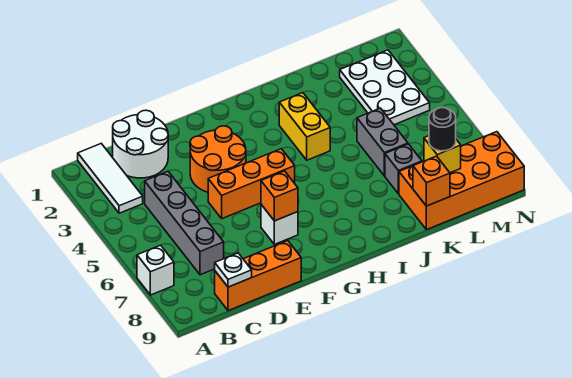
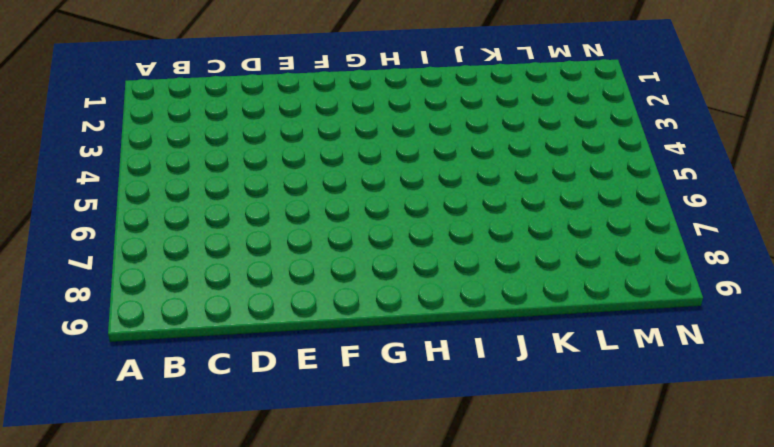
none -> white brick A7 level 1
none -> white tile B1:B3 level 1
none -> white round brick C1:D2 level 1

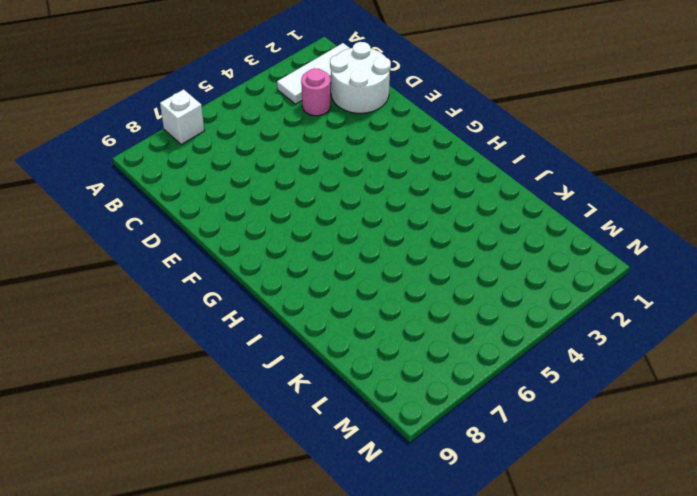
pink round brick C3 level 1 -> none
none -> grey brick C4:C7 level 1
none -> orange brick C9:E9 level 1
none -> orange round brick E3:F4 level 1

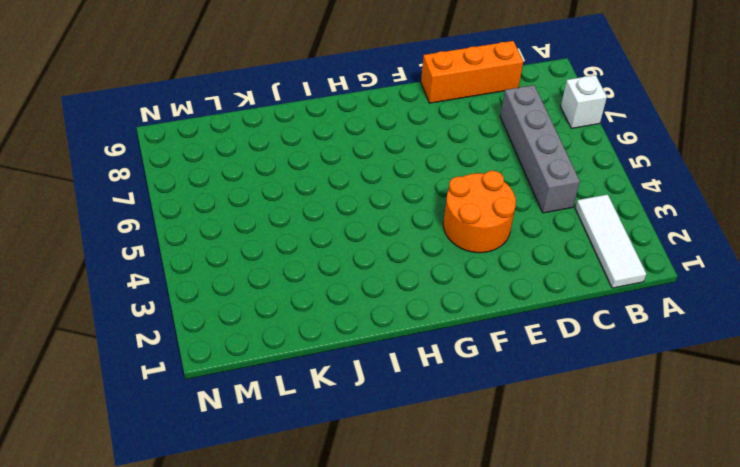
none -> white round brick C1:D2 level 1
none -> orange brick E5:G5 level 1
none -> white brick F7 level 1

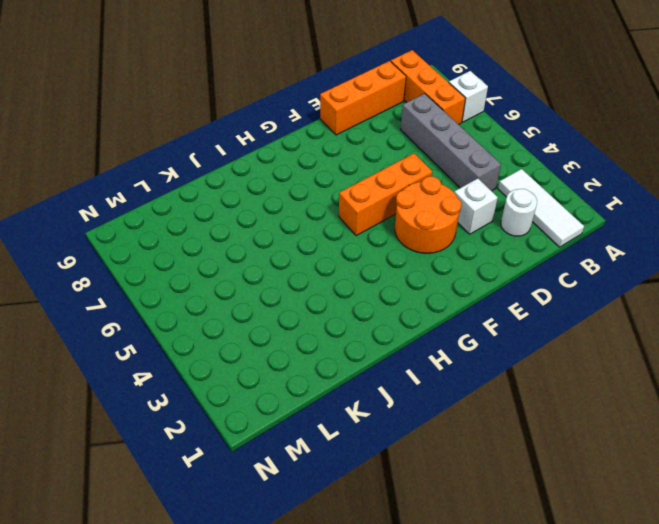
orange brick B7:B9 level 1 -> none
white round brick C2 level 1 -> white round brick C1:D2 level 1
white brick D3 level 1 -> white brick F7 level 1
none -> yellow brick I3:I4 level 1
none -> grey brick K5:K6 level 1
none -> grey brick K7 level 1

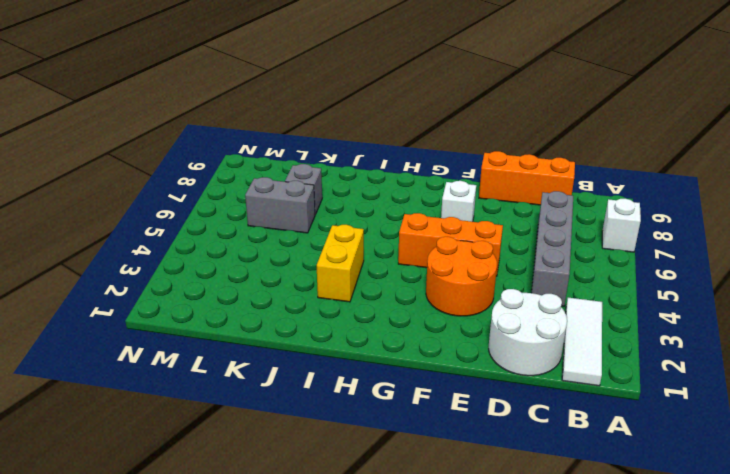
grey brick K6:L6 level 1 -> grey brick K5:K6 level 1
none -> orange brick K8:N9 level 1
none -> white plate L2:M4 level 1
none -> white plate C9 level 2

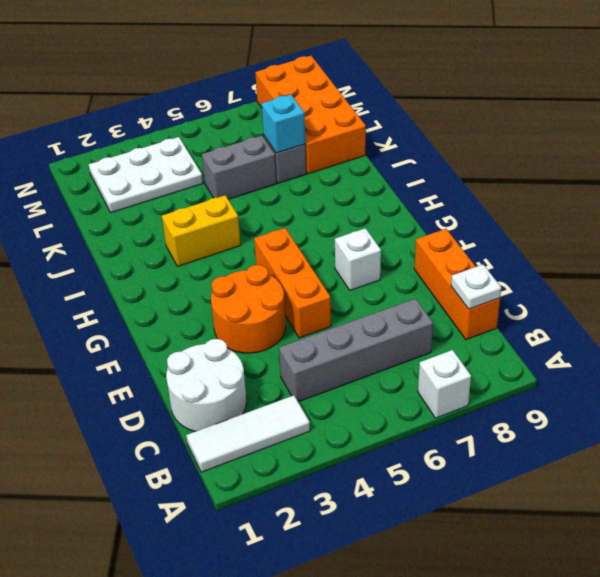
cyan brick K7 level 2 -> none
none -> orange brick F7 level 2
none -> orange brick K9 level 2
none -> yellow brick L8 level 2

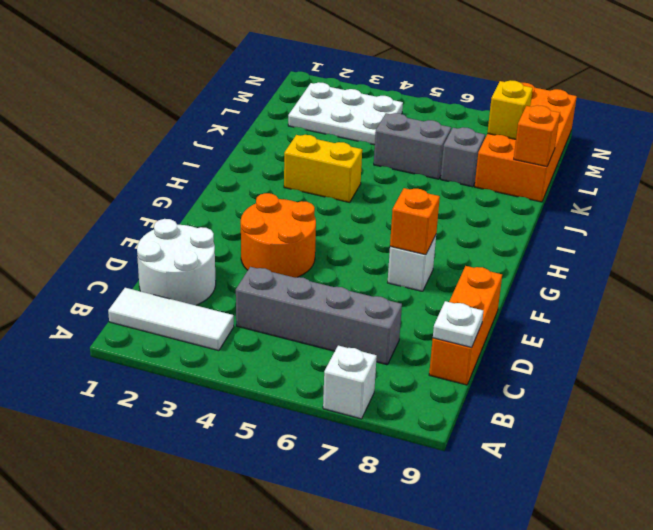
none -> orange brick E5:G5 level 1
none -> black round brick L8 level 3

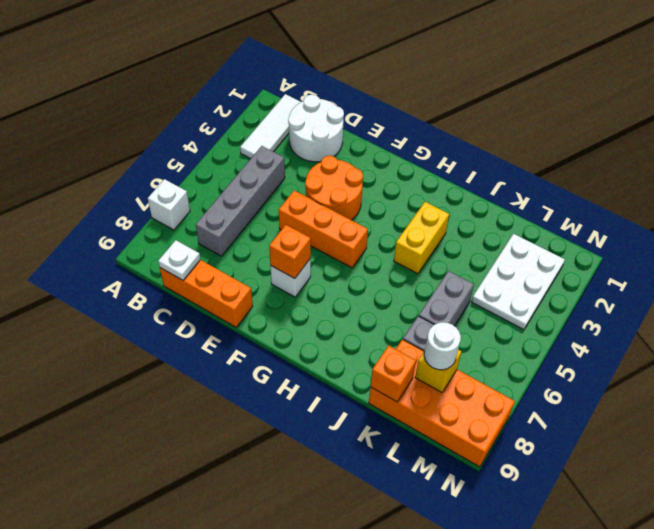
white round brick L8 level 3 -> black round brick L8 level 3

